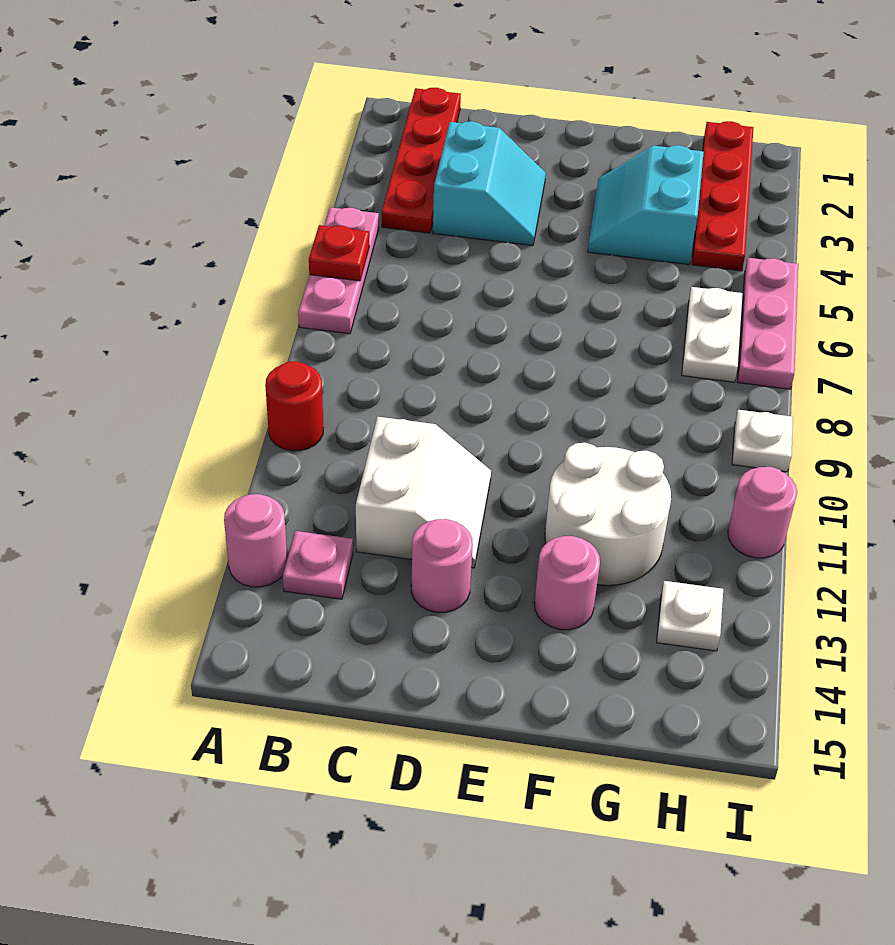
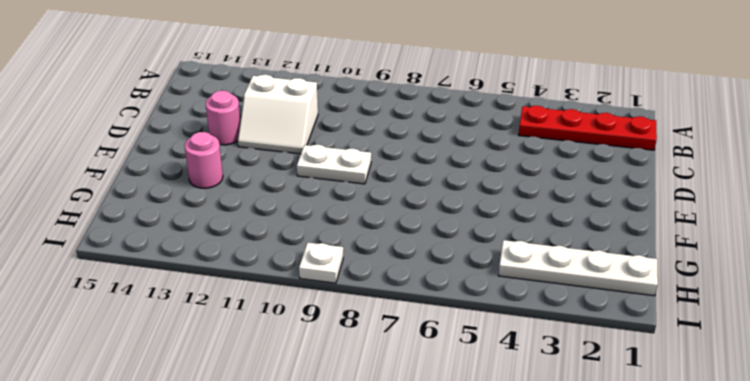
white plate E9:E10 level 1 -> white plate H6:H7 level 1
white plate H1:H4 level 1 -> red plate H1:H4 level 1
none -> pink plate A5:A7 level 1
none -> red round brick A10 level 1
none -> pink round brick A13 level 1

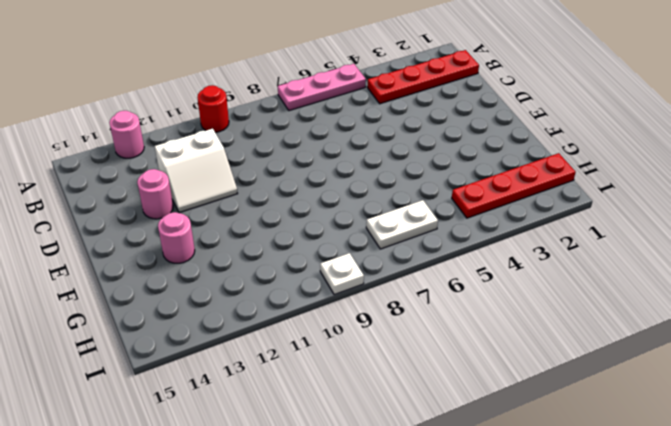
none -> pink plate B13 level 1
none -> cyan slope C3:D4 level 1 top C
none -> cyan slope F3:G4 level 1 top G

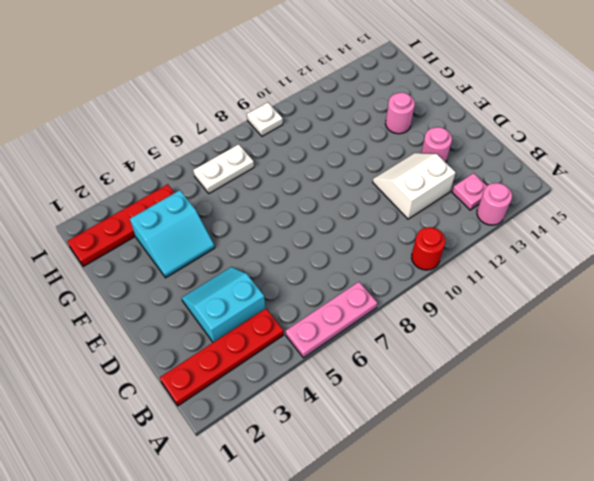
none -> white round brick F11:G12 level 1
none -> white plate H13 level 1
none -> pink plate I5:I7 level 1

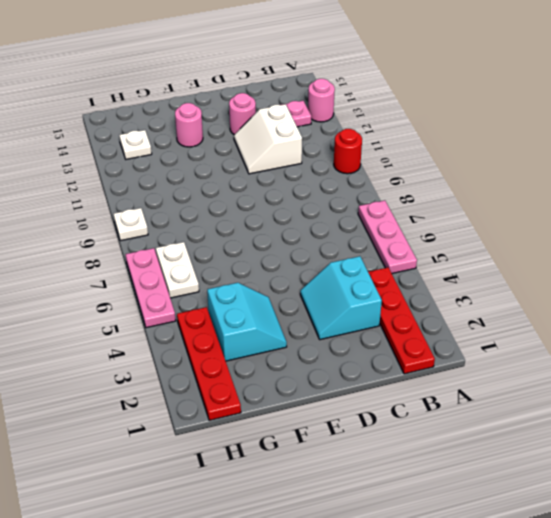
none -> white round brick F11:G12 level 1
none -> pink round brick I11 level 1
none -> red plate A6 level 2

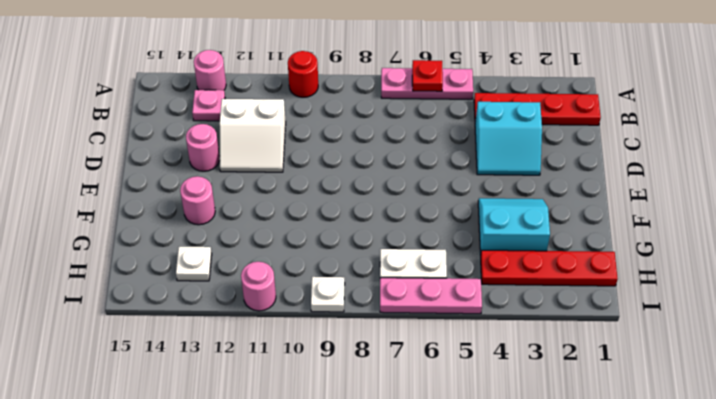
none -> white round brick F11:G12 level 1

